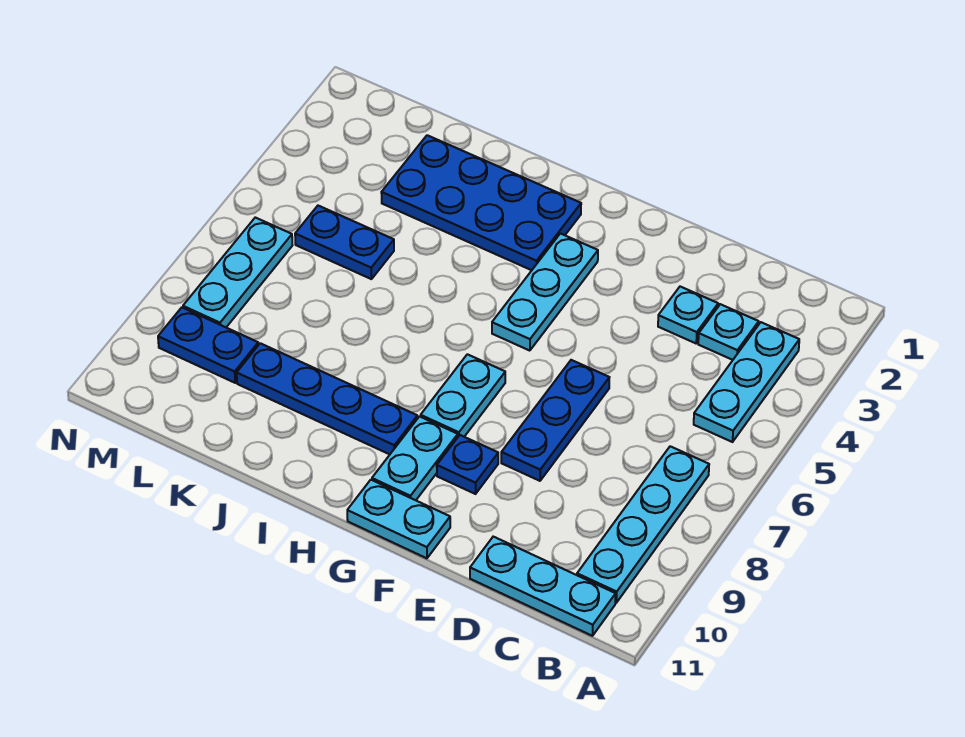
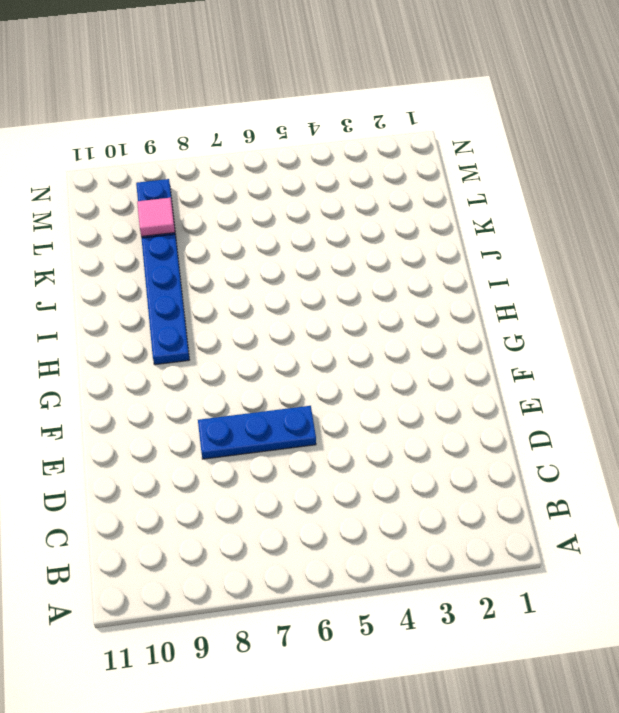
pink tile L9 level 2 -> none
none -> cyan plate B3:B5 level 1
none -> cyan plate B7:B10 level 1
none -> cyan plate B11:D11 level 1

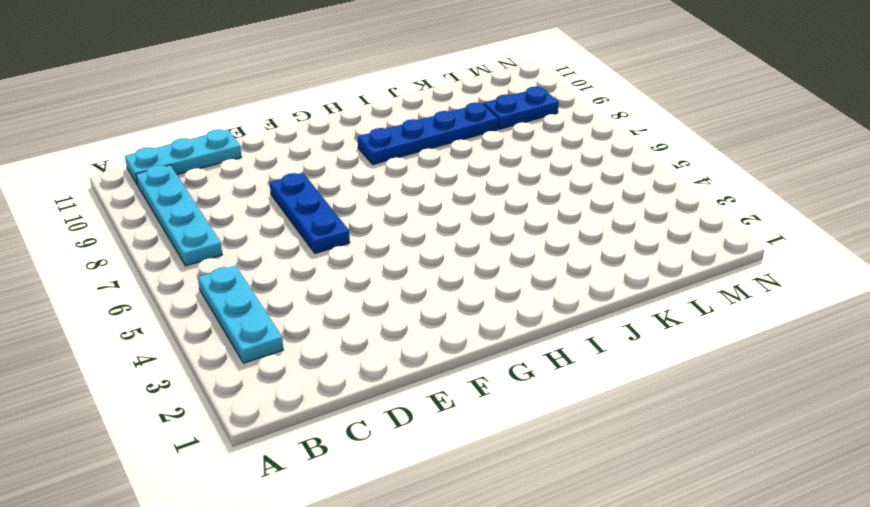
none -> cyan plate C3 level 1
none -> cyan plate D3 level 1
none -> blue plate F9 level 1

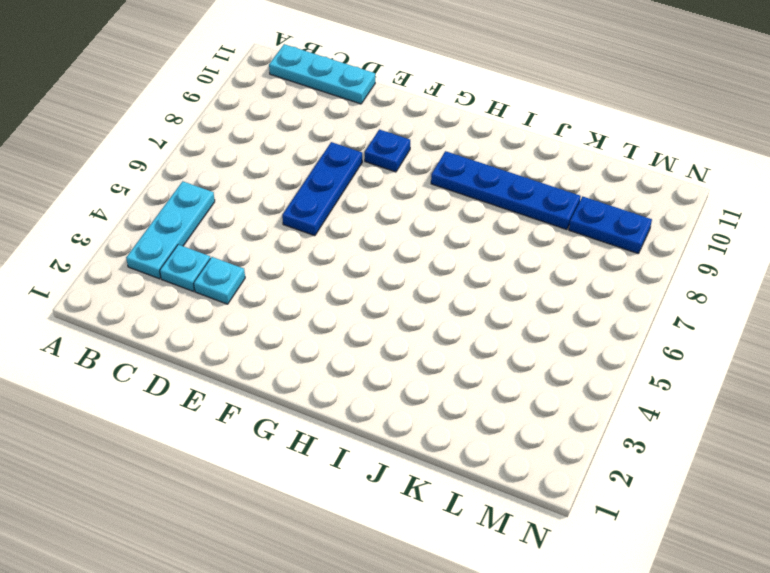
none -> cyan plate B7:B10 level 1
none -> cyan plate F11:G11 level 1
none -> cyan plate G3:G5 level 1

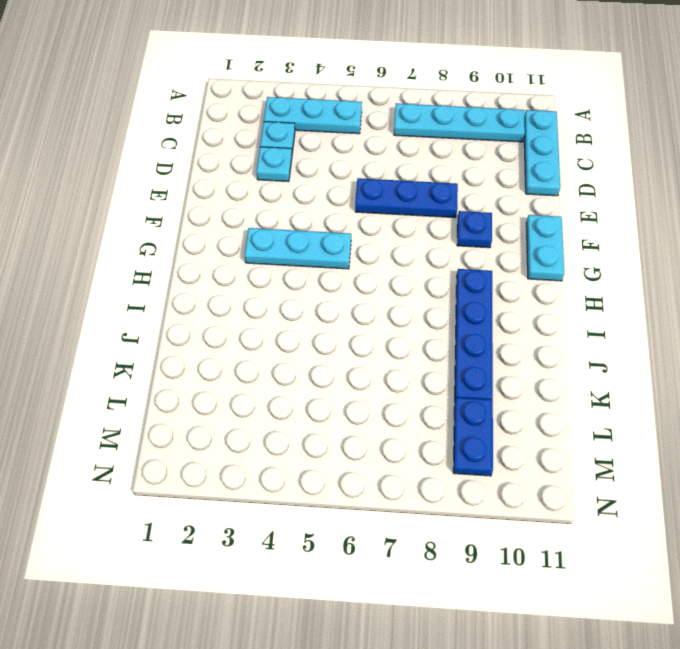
none -> cyan plate G7:G8 level 1
none -> cyan plate G9:G10 level 1
none -> blue plate H2:K3 level 1

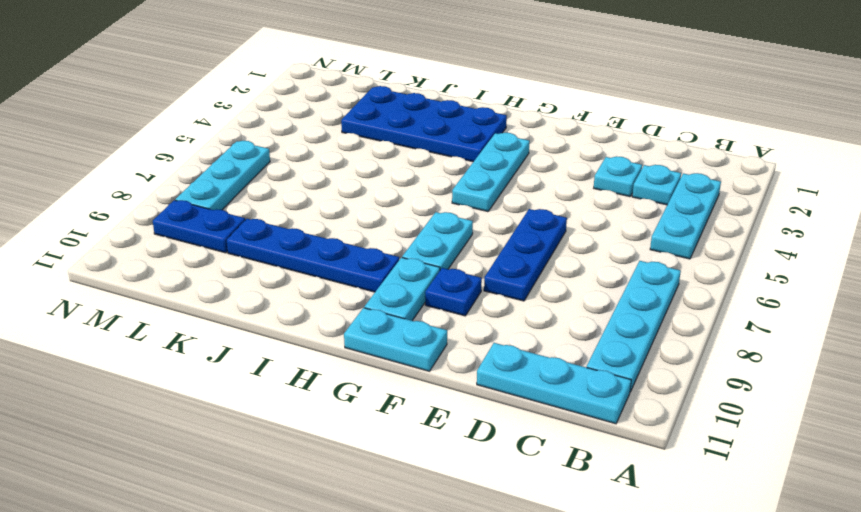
none -> blue plate K5:L5 level 1

